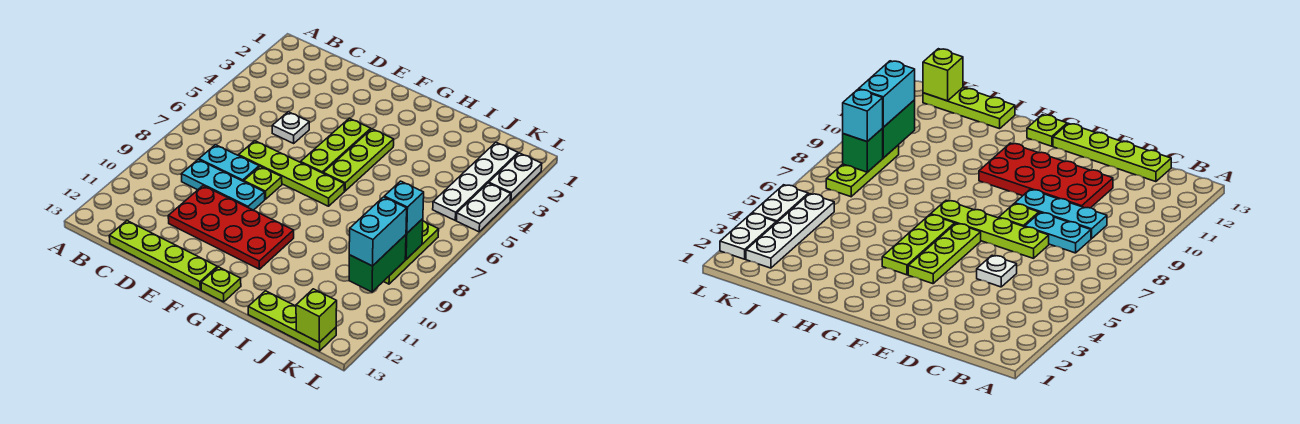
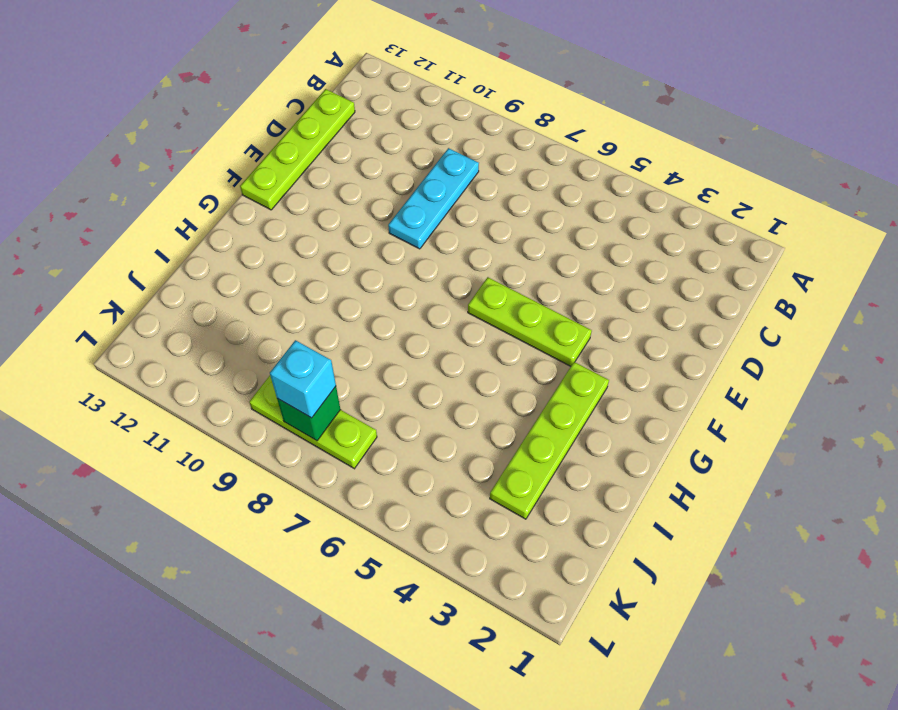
lime plate G3:J3 level 1 -> lime plate D7:G7 level 1
none -> cyan plate C8:D8 level 1
none -> white plate D5 level 1
none -> red plate D10:G11 level 1

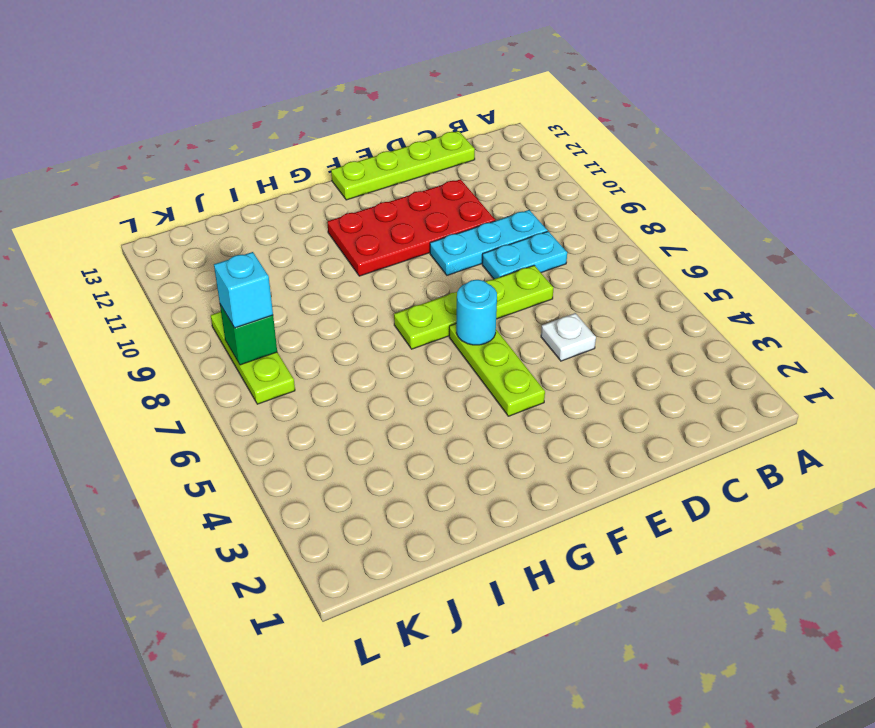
cyan round brick F6 level 2 -> none
none -> lime plate E8 level 1
none -> lime plate G4:G6 level 1
none -> lime plate G13 level 1

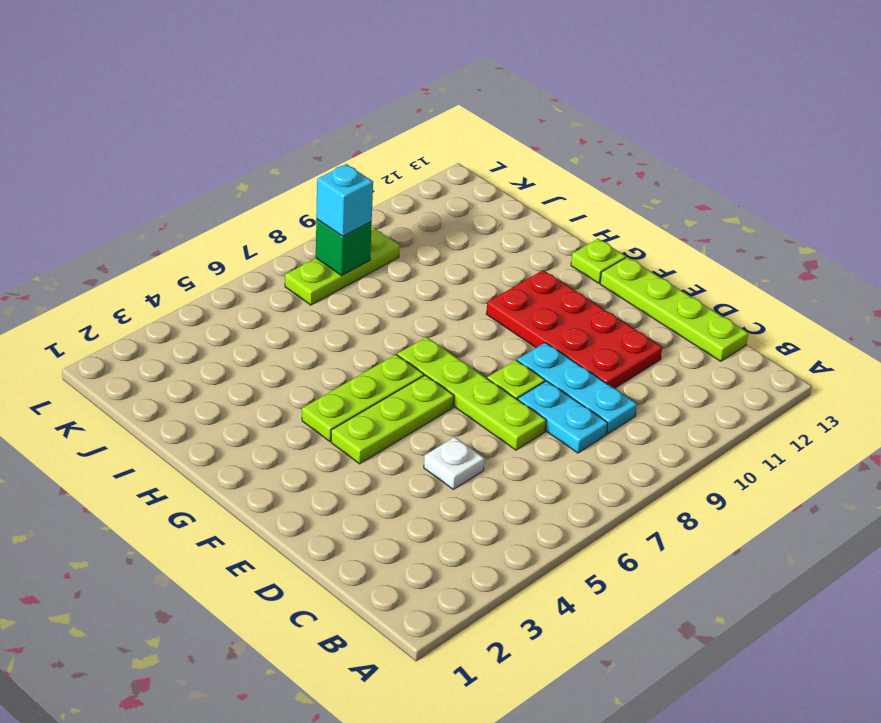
none -> lime plate I13:K13 level 1
none -> white plate K2:K5 level 1
none -> white plate L2:L3 level 1

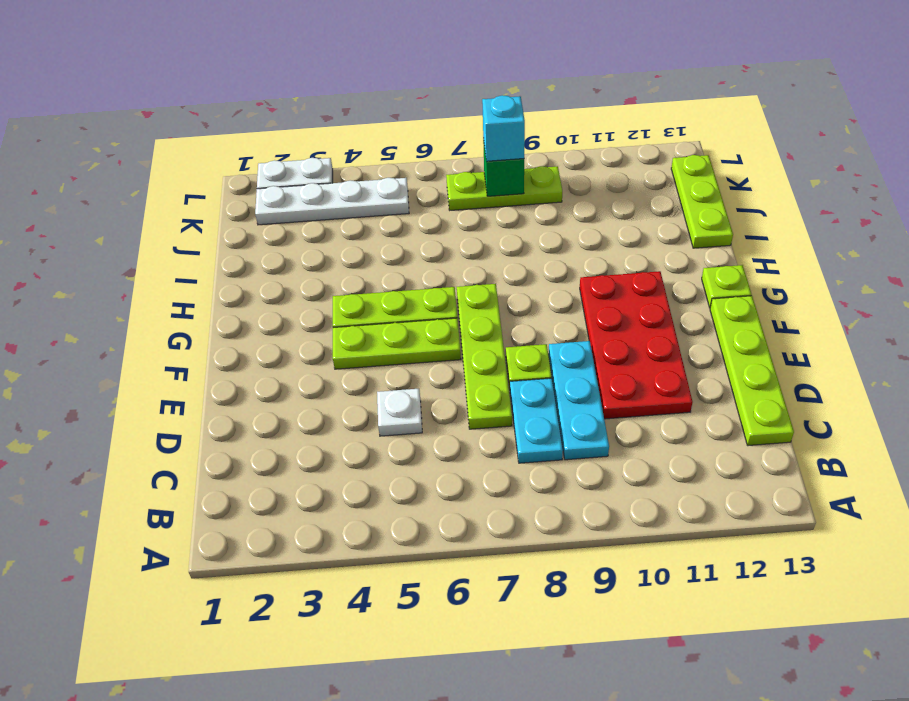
none -> white plate L4:L5 level 1
none -> green brick K9:K10 level 2
none -> lime brick K13 level 2

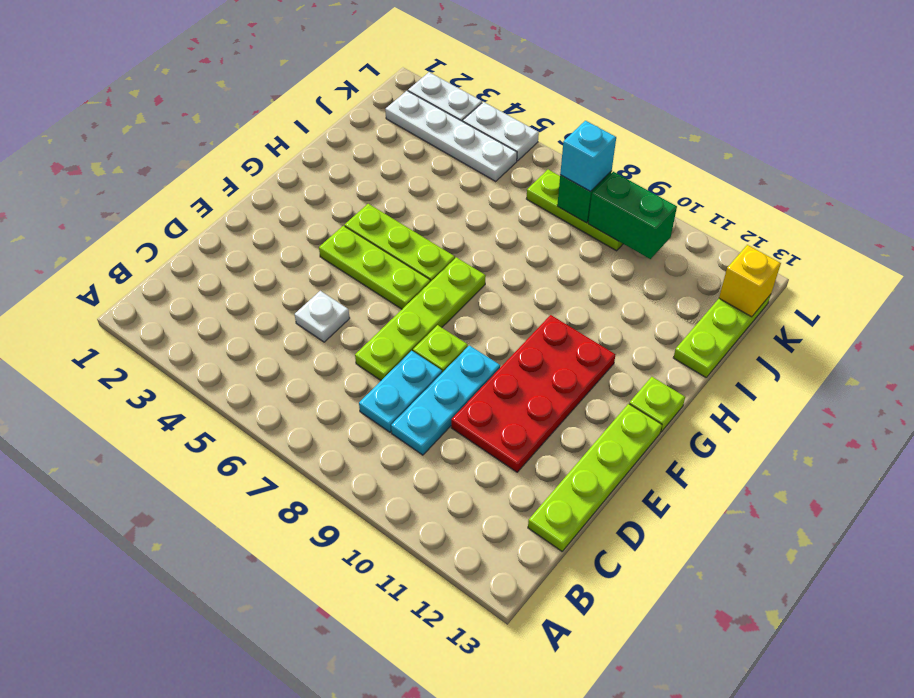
yellow brick K13 level 2 -> lime brick K13 level 2
none -> cyan brick K9:K10 level 3

